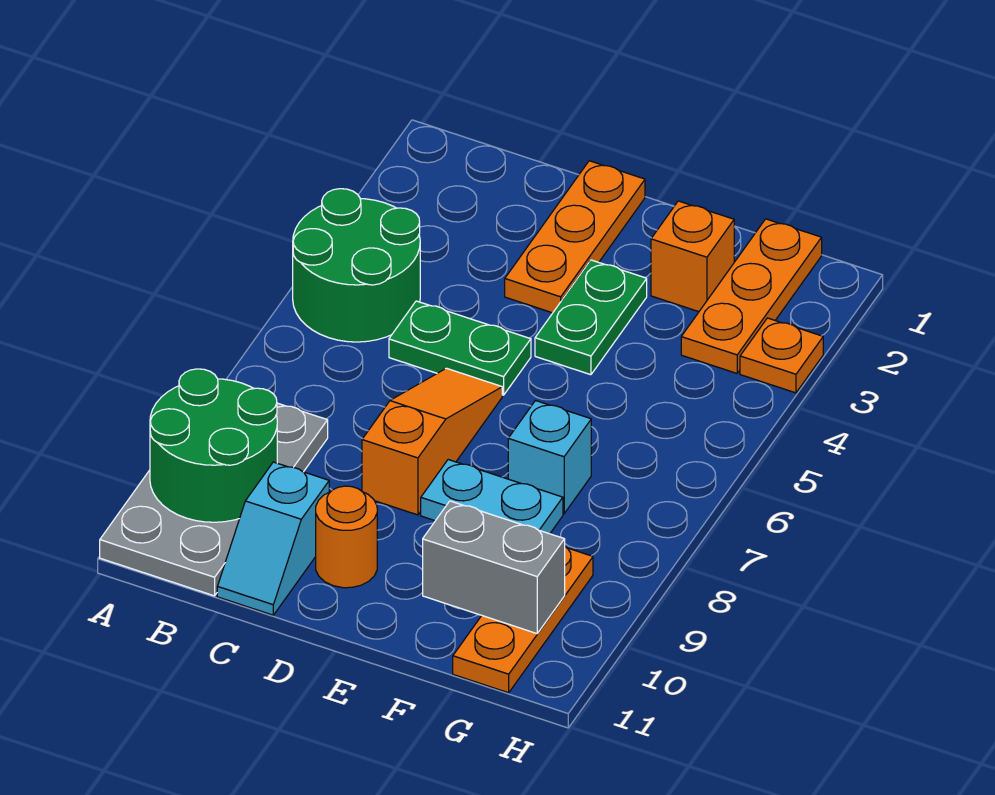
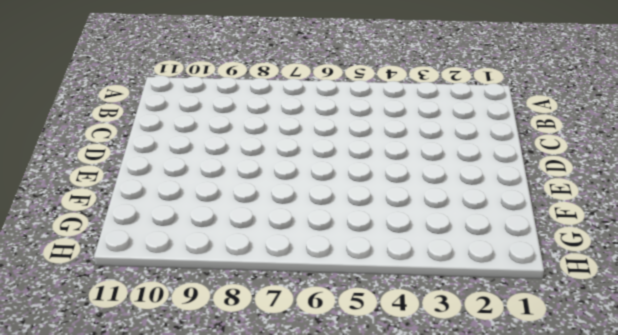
none -> green round brick A4:B5 level 1
none -> grey plate A8:B11 level 1
none -> green plate C5:D5 level 1

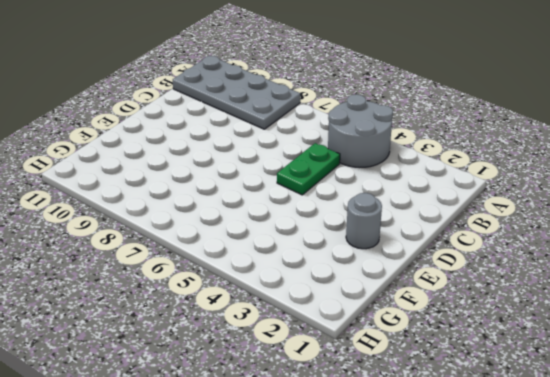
grey round brick A4:B5 level 1 -> green round brick A4:B5 level 1
grey round brick E2 level 1 -> none
none -> cyan slope C10:C11 level 1 top 10
none -> orange plate D1:D3 level 1
none -> orange slope D6:D8 level 1 top 8

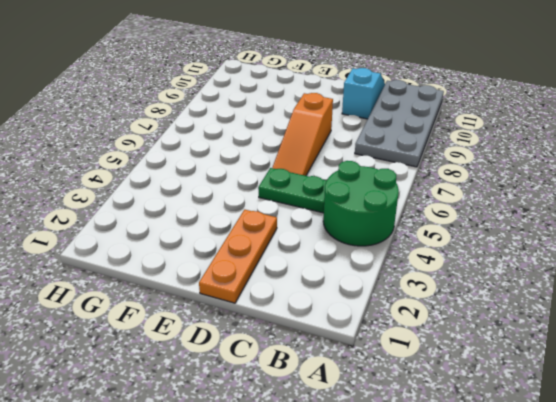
none -> orange round brick D10 level 1
none -> green plate E3:E4 level 1
none -> cyan plate E8:F8 level 1

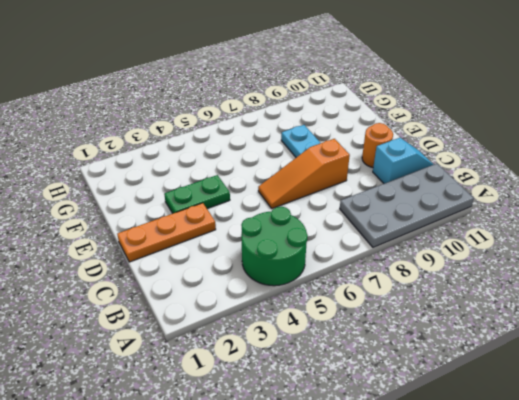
none -> green plate C5:D5 level 1
none -> orange brick F2 level 1
none -> cyan brick F7 level 1

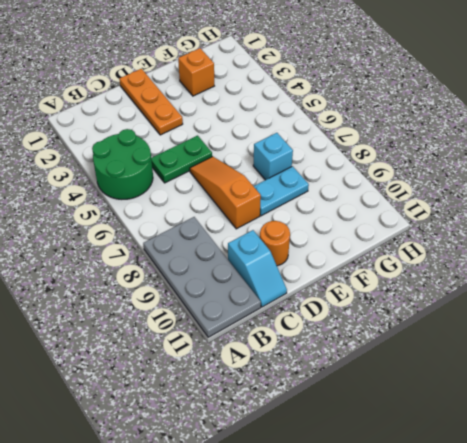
none -> green plate E3:E4 level 1
none -> orange plate G1:G3 level 1
none -> orange plate G9:G11 level 1

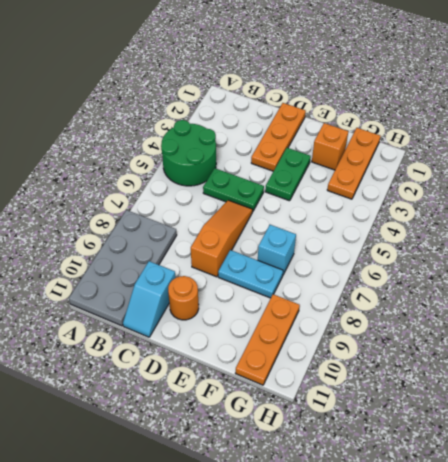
none -> orange plate H3 level 1
none -> green round brick A9:B10 level 2
none -> grey brick F10:G10 level 2

